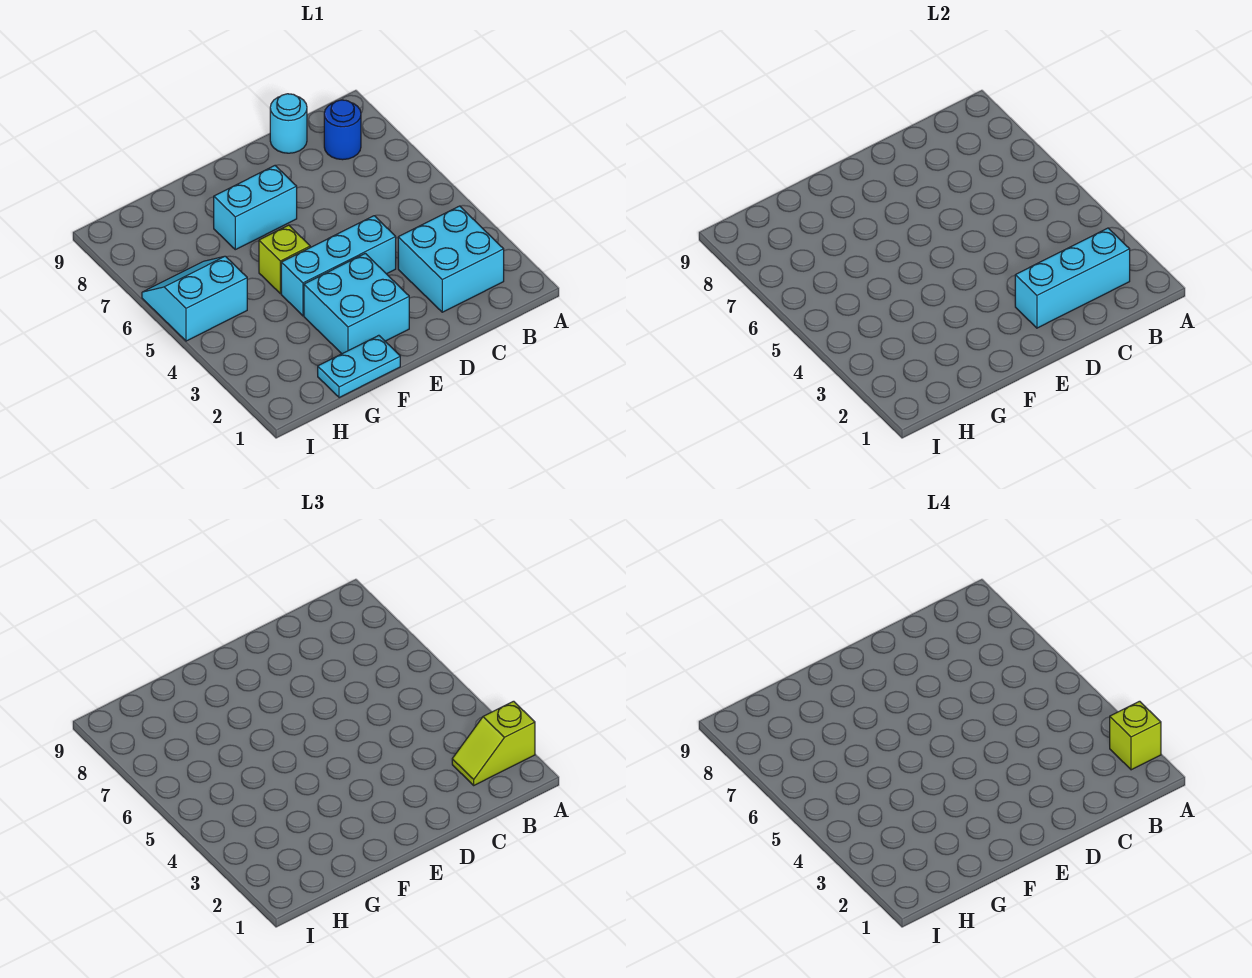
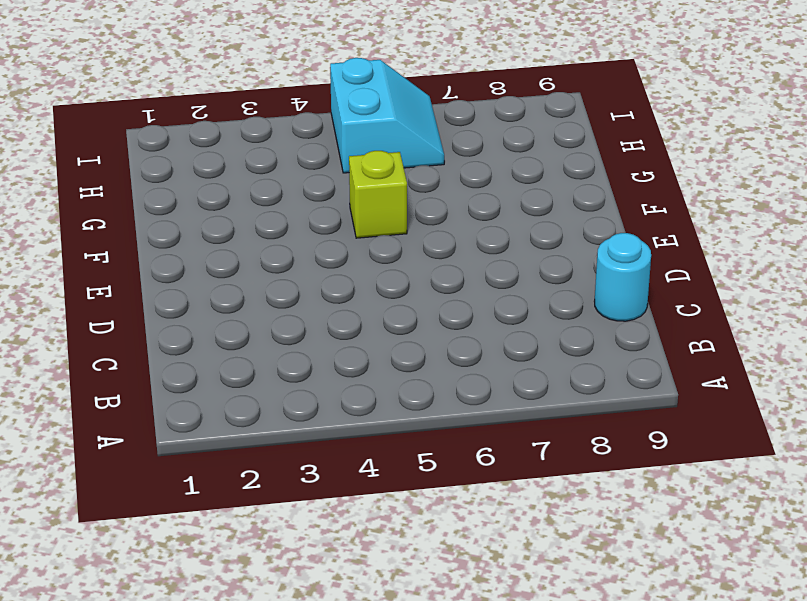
none -> cyan brick B2:C3 level 1
none -> blue round brick B8 level 1
none -> cyan brick D4:F4 level 1

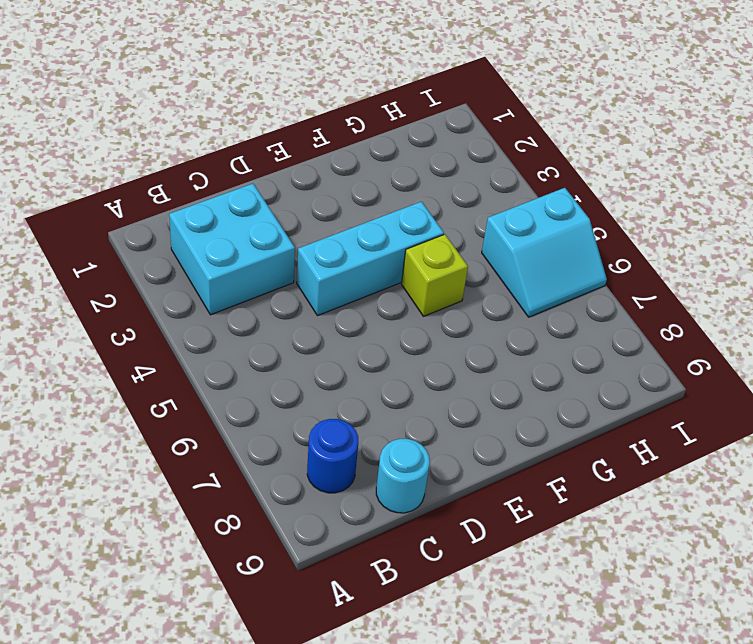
none -> cyan brick E2:F3 level 1
none -> cyan brick E7:F7 level 1
none -> cyan plate F1:G1 level 1

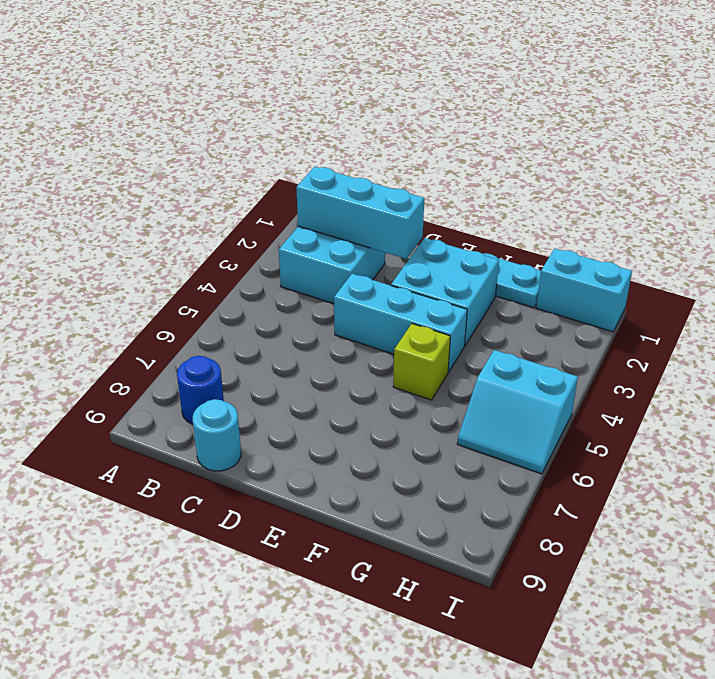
cyan brick H1:I1 level 1 -> cyan brick E7:F7 level 1
none -> lime slope A2:B2 level 3 top A
none -> lime brick A2 level 4

